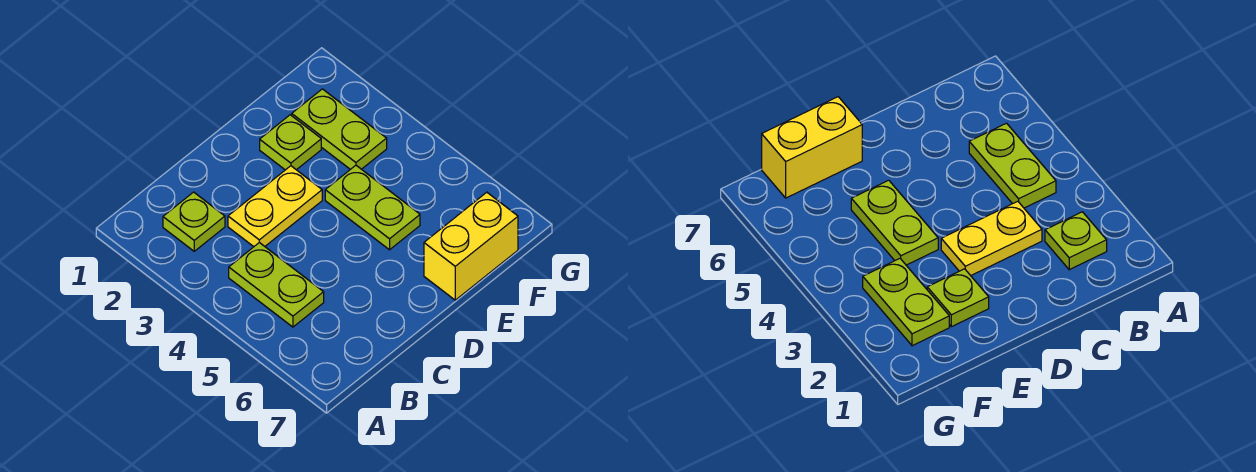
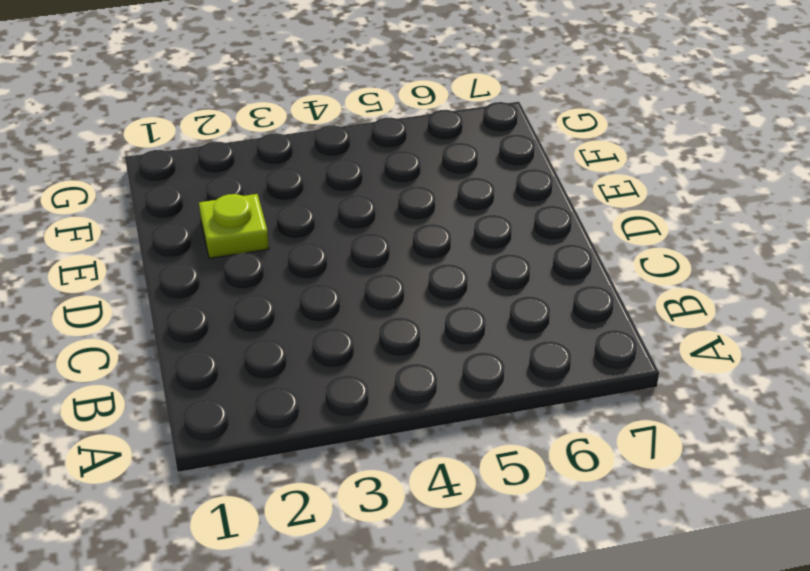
none -> lime plate B2 level 1
none -> lime plate B4:B5 level 1

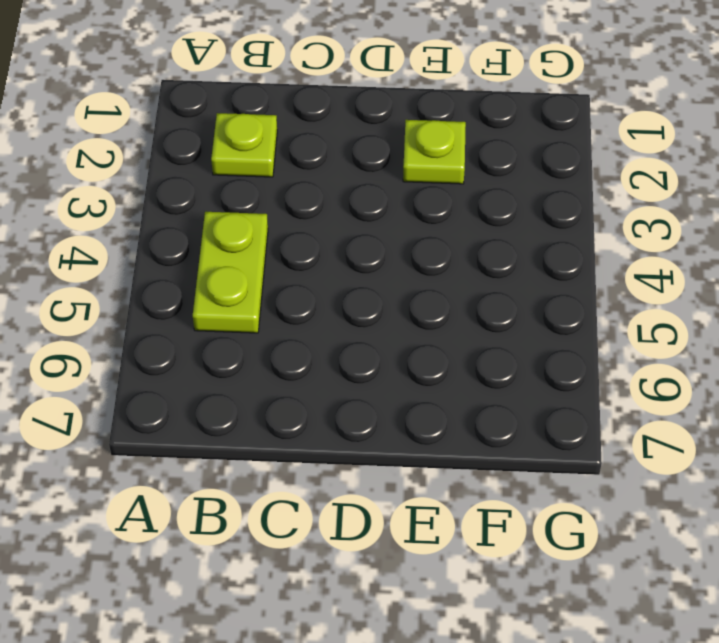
none -> yellow plate C3:D3 level 1
none -> lime plate E4:E5 level 1

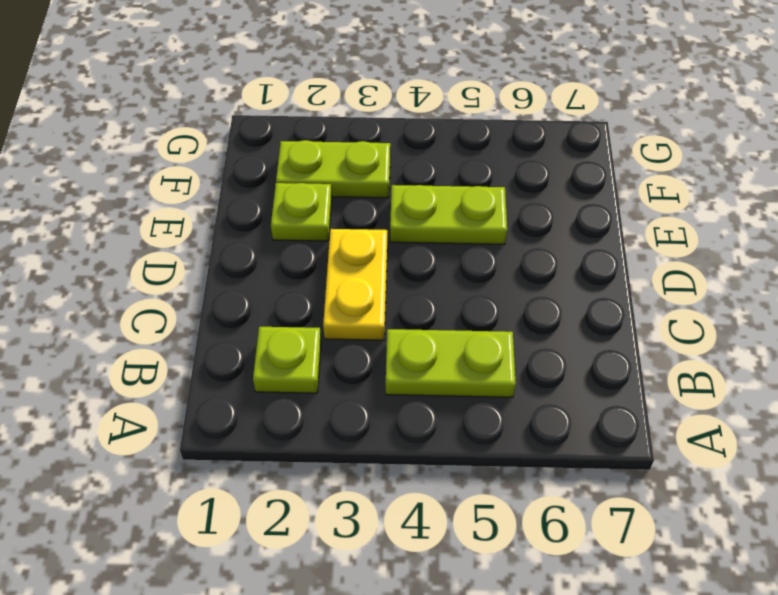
none -> yellow brick E7:F7 level 1

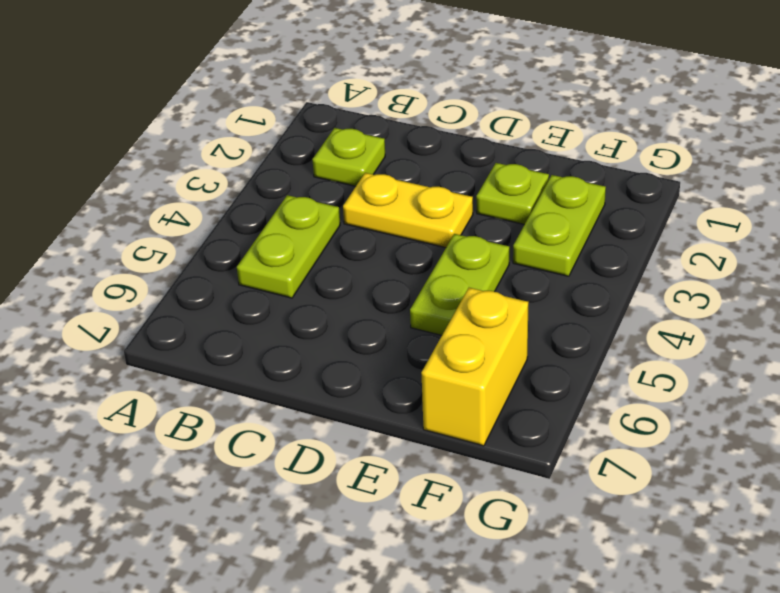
yellow brick F6:F7 level 1 -> yellow brick E7:F7 level 1

